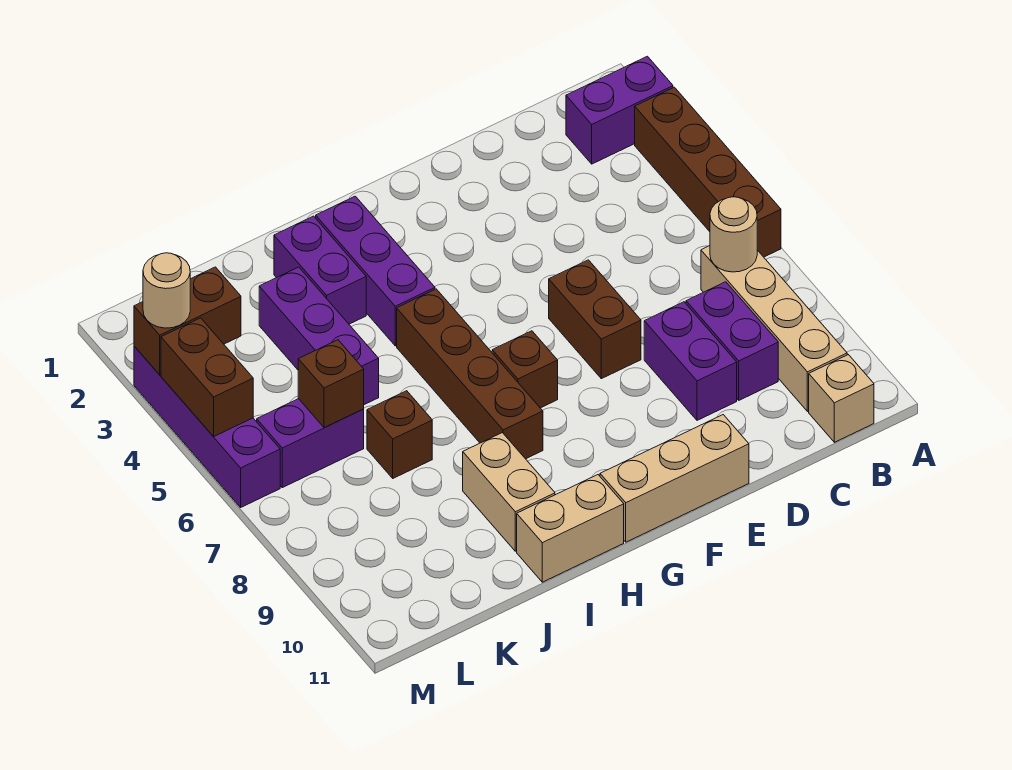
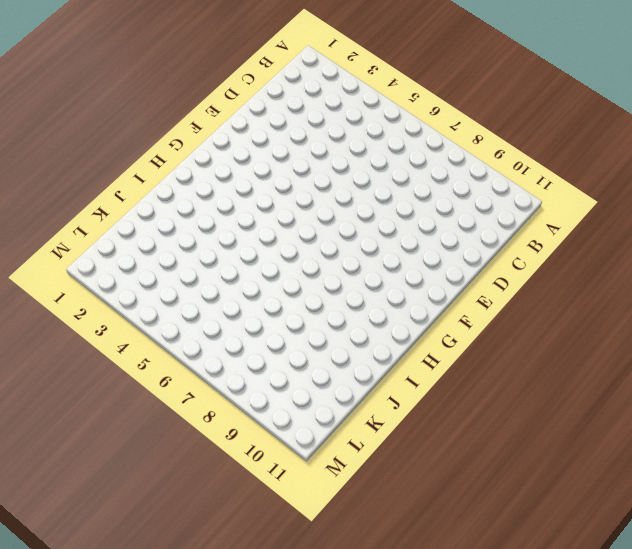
none -> purple brick A2:B2 level 1
none -> brown brick A3:A6 level 1
none -> tan brick B7:B10 level 1

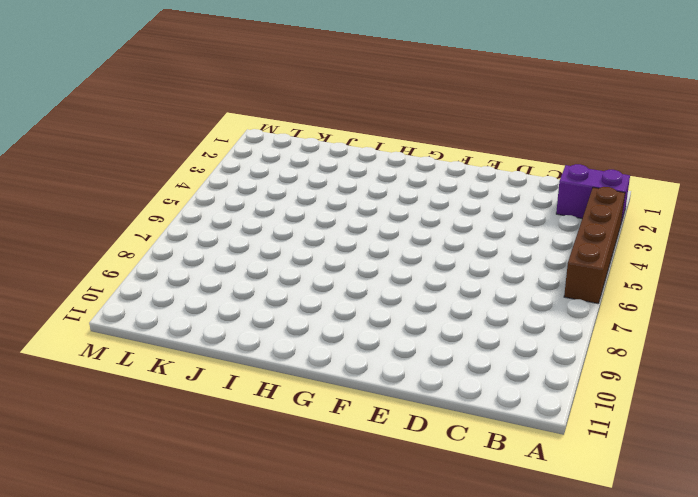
none -> tan brick B7:B10 level 1
none -> tan brick B11 level 1
none -> purple brick C8:C9 level 1

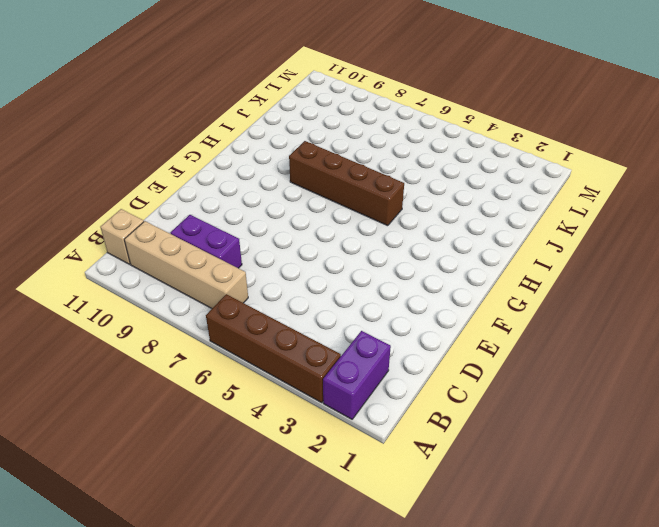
none -> purple brick D8:D9 level 1
none -> brown brick E6:E7 level 1
none -> tan brick E11:G11 level 1

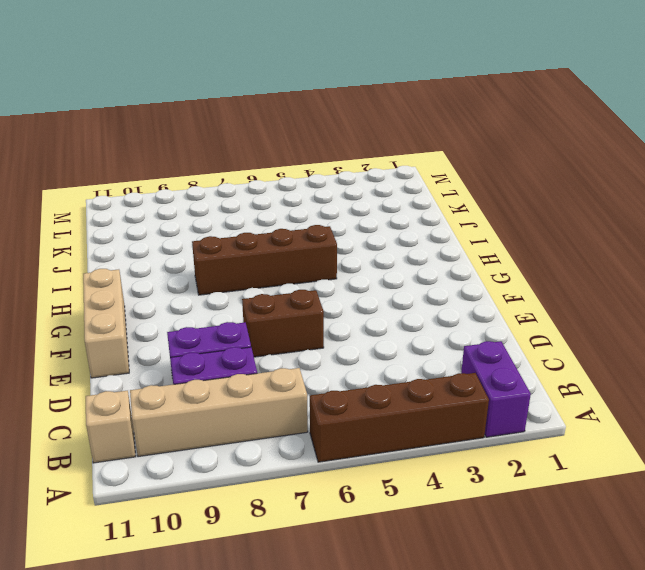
none -> brown brick G7 level 1
none -> purple brick H2:H4 level 1
none -> tan brick H11:I11 level 1

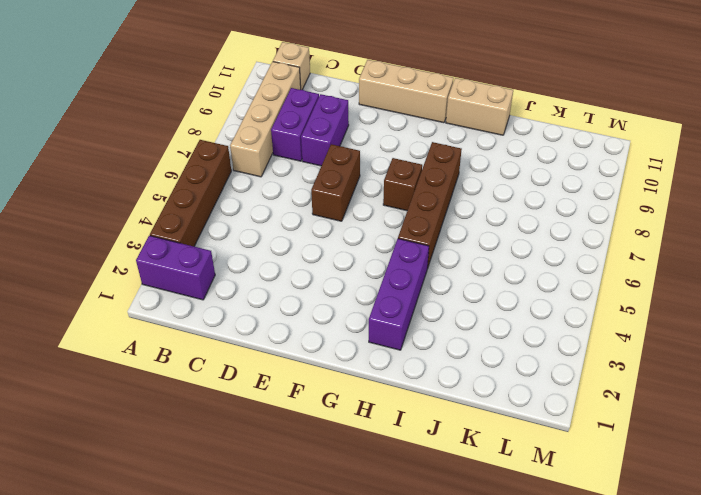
none -> purple brick I2:I3 level 1
none -> tan brick I9:I10 level 1
none -> purple brick J3:J5 level 1

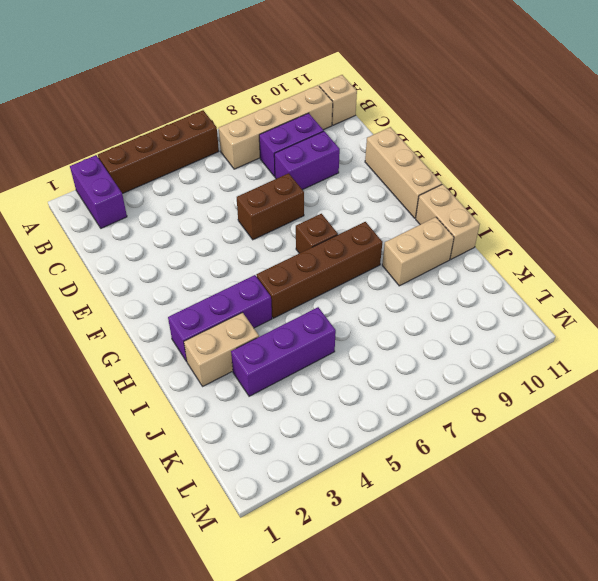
tan brick I2:I3 level 1 -> purple brick I2:I3 level 1
none -> brown brick J7 level 1
none -> purple brick K6:L6 level 1
none -> purple brick M3:M6 level 1

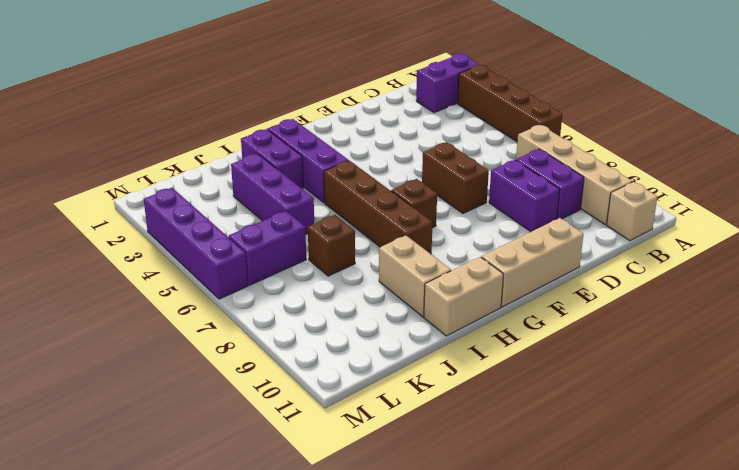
none -> tan round brick B7 level 2
none -> brown brick K6 level 2
none -> brown brick L3:M3 level 2

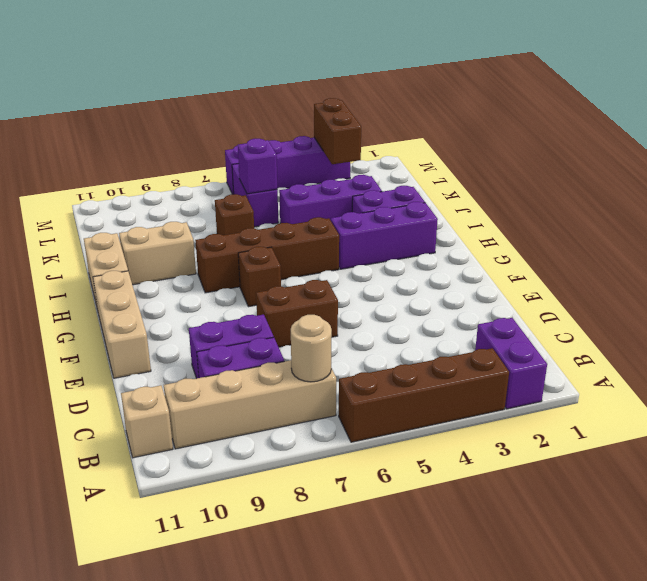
purple brick K6 level 2 -> brown brick K6 level 2
none -> brown brick M4:M5 level 2
none -> tan round brick M3 level 3

